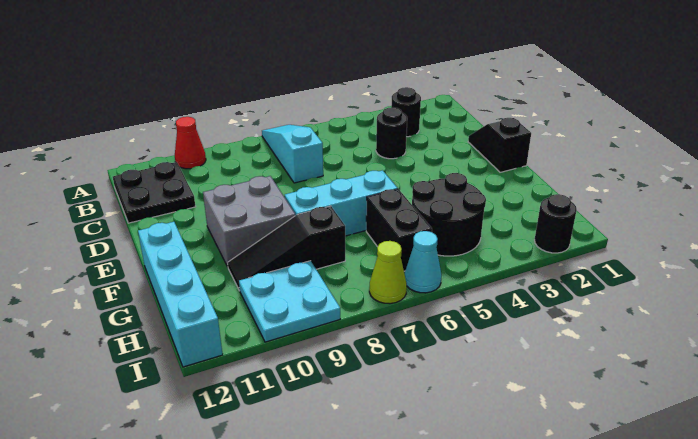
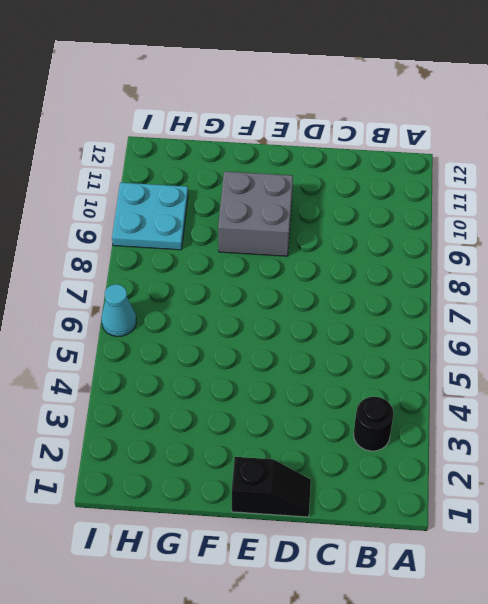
none -> cyan slope A7:C7 level 1 top C
none -> red cone A10 level 1
none -> black plate B11:C12 level 1

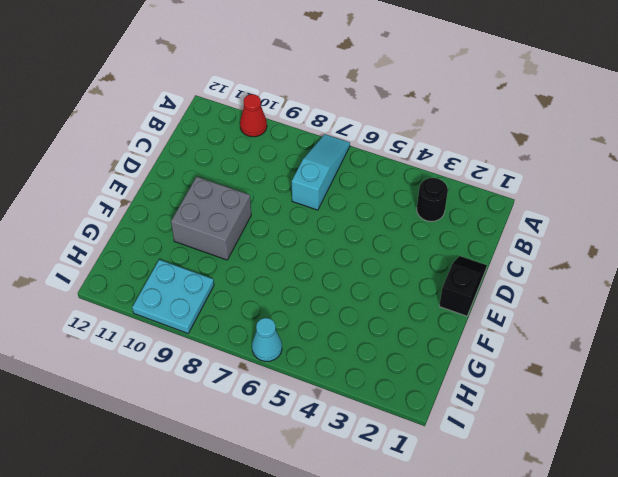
none -> black plate B11:C12 level 1
none -> black round brick C4 level 1
none -> cyan brick F6:F8 level 1

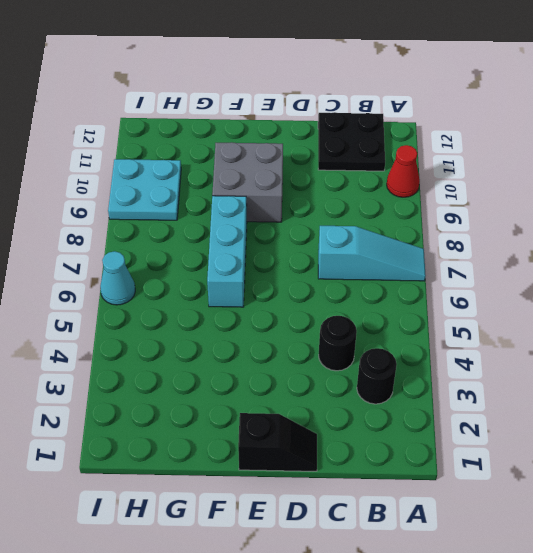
none -> cyan brick F12:I12 level 1
none -> black round brick G4:H5 level 1
none -> black brick G6:H6 level 1

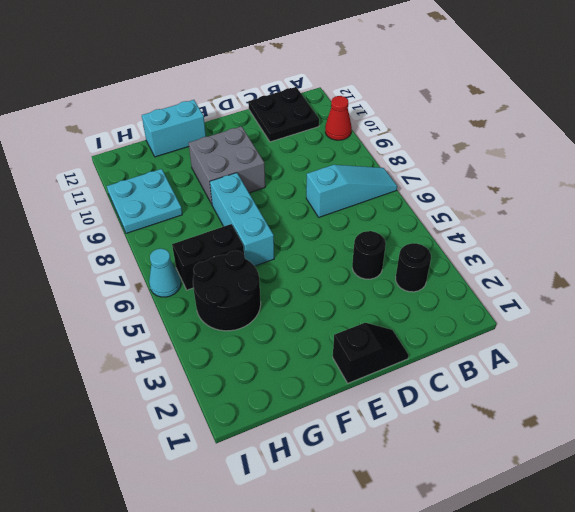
cyan brick F12:G12 level 1 -> cyan brick F12:I12 level 1
none -> black slope G8:G10 level 1 top 8
none -> black round brick I2 level 1
none -> lime cone I7 level 1

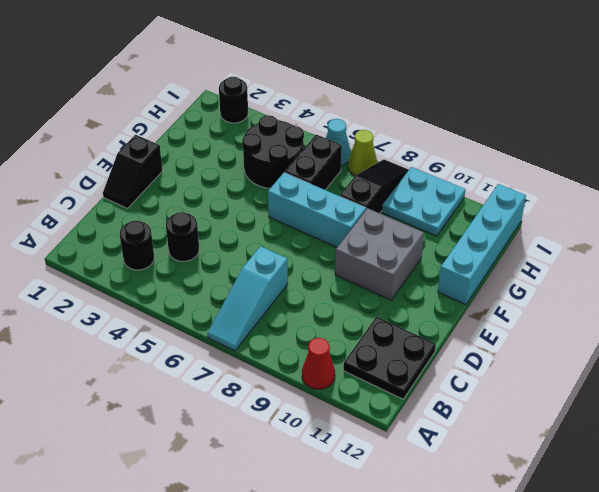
black slope G8:I8 level 1 top G -> black slope G8:G10 level 1 top 8

